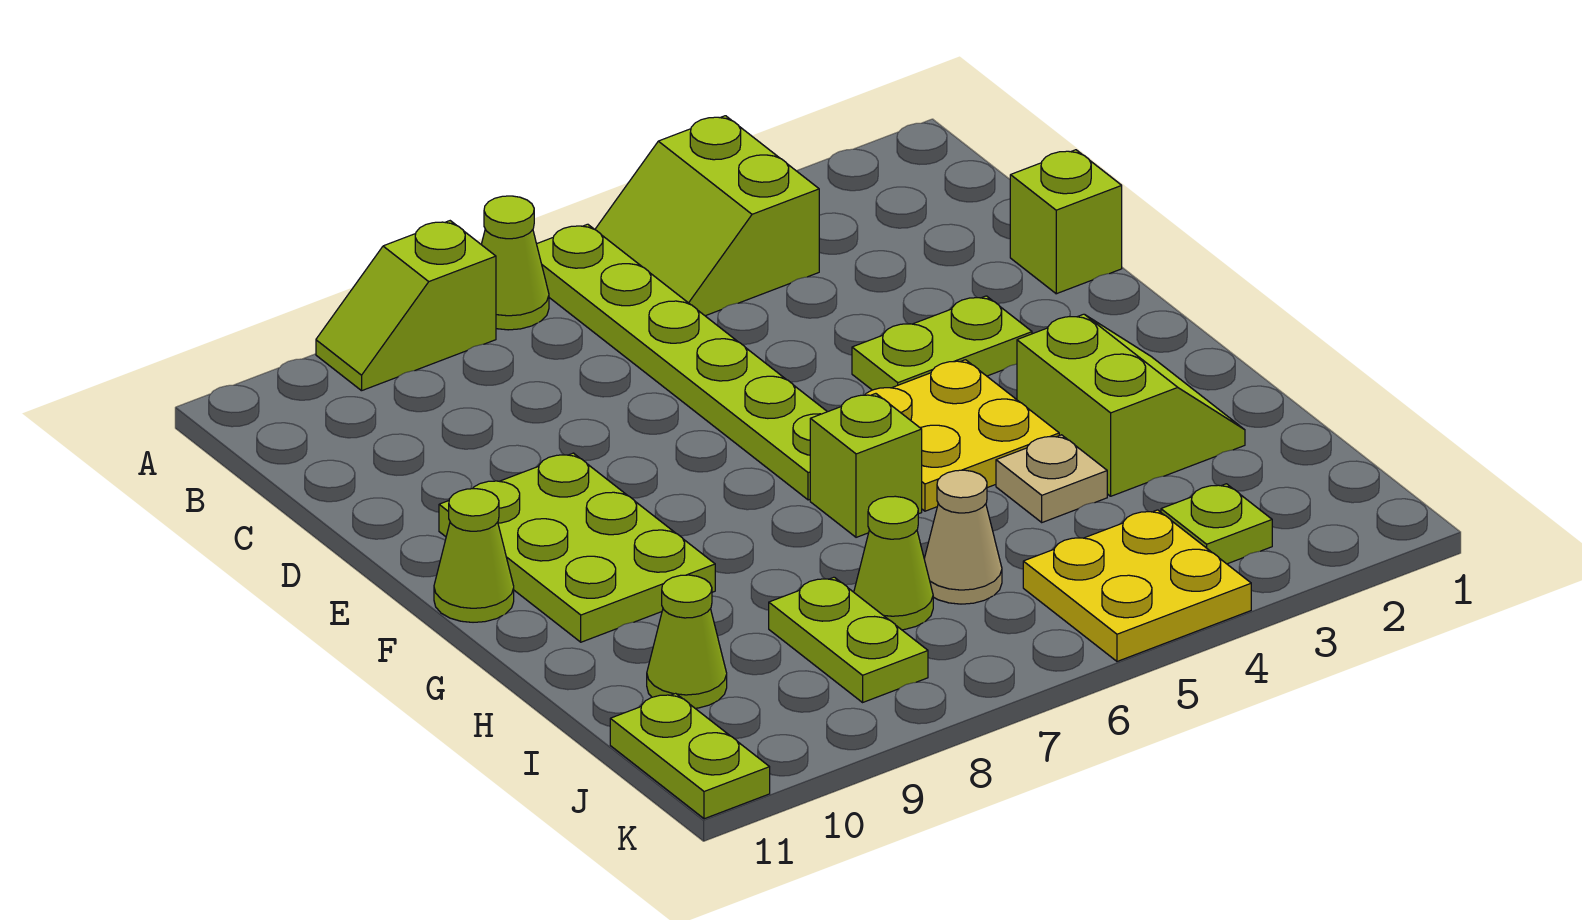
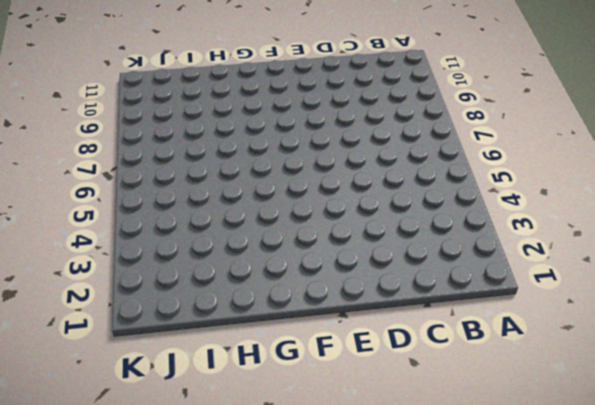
none -> lime slope A4:B5 level 1 top 4
none -> lime plate A6:F6 level 1
none -> lime cone A7 level 1

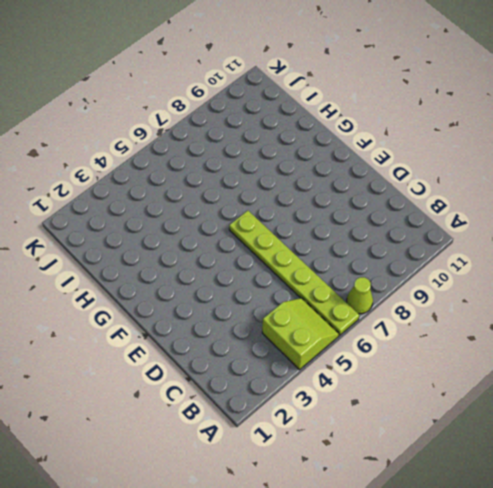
none -> lime slope A8:A9 level 1 top 8
none -> lime brick D1 level 1
none -> lime plate E3:E4 level 1

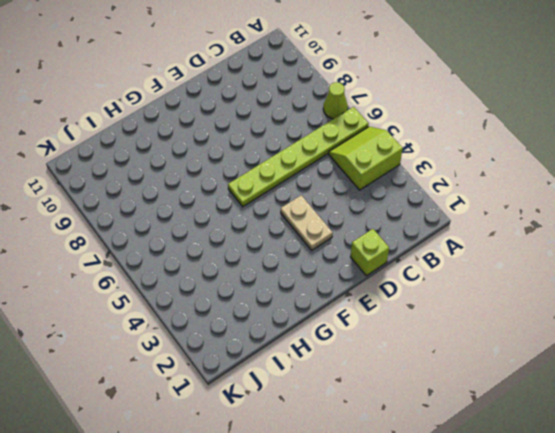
tan plate E3:E4 level 1 -> lime plate E3:E4 level 1
none -> lime slope A8:A9 level 1 top 8
none -> lime plate E9:G10 level 1
none -> yellow plate F4:G5 level 1

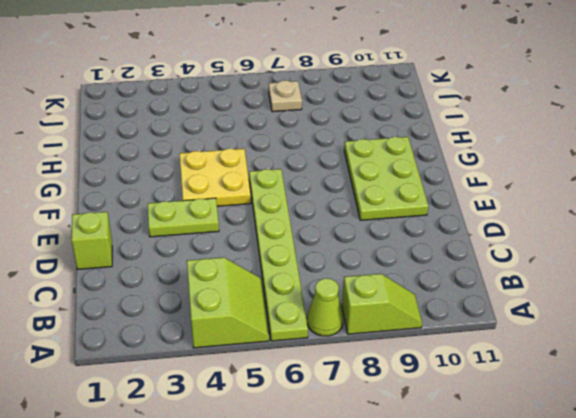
tan plate J7 level 1 -> tan plate H4 level 1
none -> lime cone F11 level 1
none -> lime slope G2:H3 level 1 top 3
none -> lime brick G6 level 1

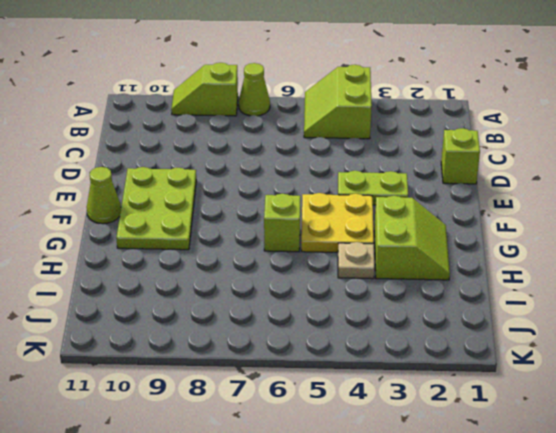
none -> lime plate A6:F6 level 1
none -> tan cone I6 level 1
none -> lime cone I7 level 1

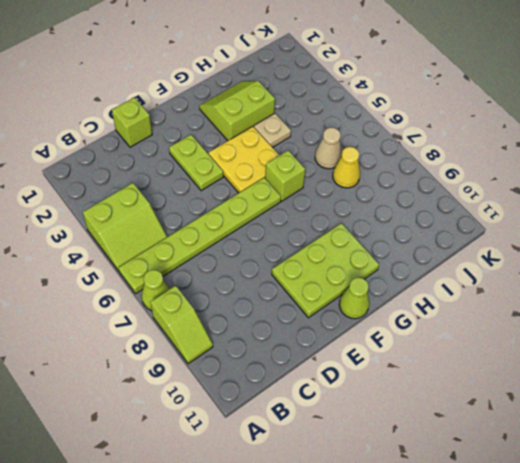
yellow cone I7 level 1 -> lime cone I7 level 1
none -> lime plate I8:J8 level 1
none -> lime cone I10 level 1
none -> lime plate J3 level 1

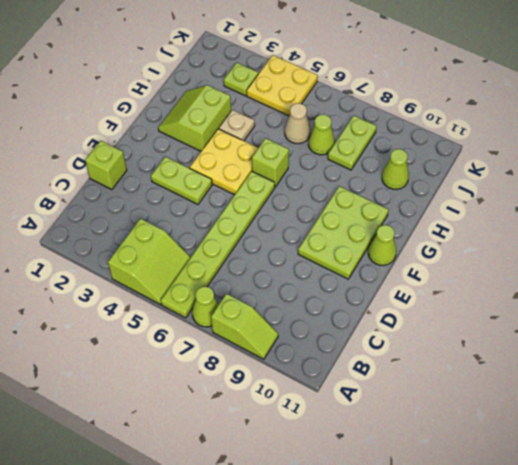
none -> lime plate J11:K11 level 1

